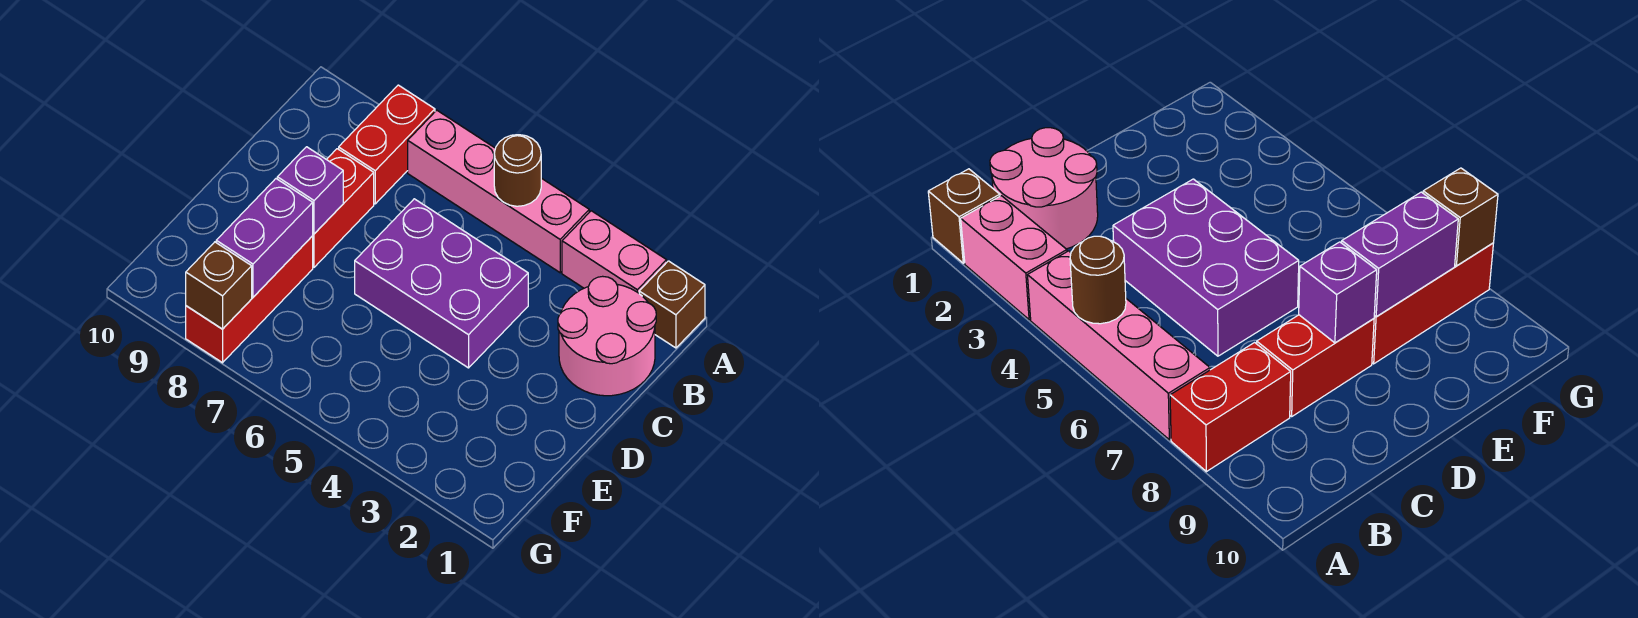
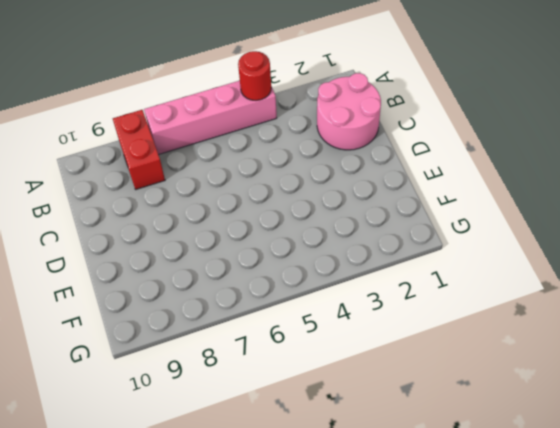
red round brick A4 level 2 -> none
none -> brown brick A1 level 1
none -> pink brick A2:A3 level 1
none -> purple brick C4:D6 level 1

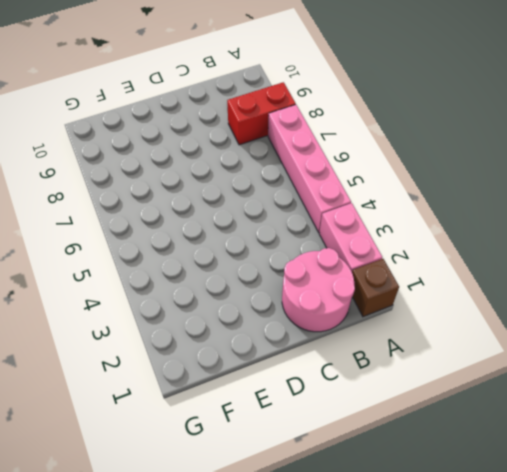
none -> purple brick C4:D6 level 1
none -> red brick C8:D8 level 1
none -> red brick E8:G8 level 1

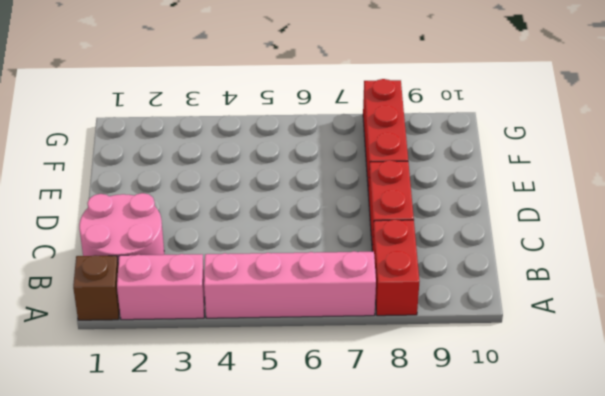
none -> purple brick C4:D6 level 1
none -> brown round brick A5 level 2
none -> purple brick D8 level 2

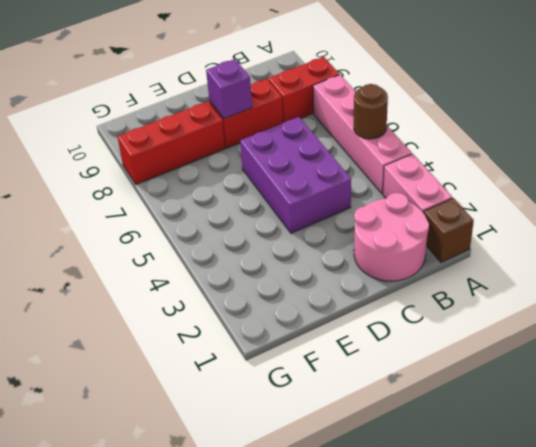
none -> purple brick E8:F8 level 2
none -> brown brick G8 level 2

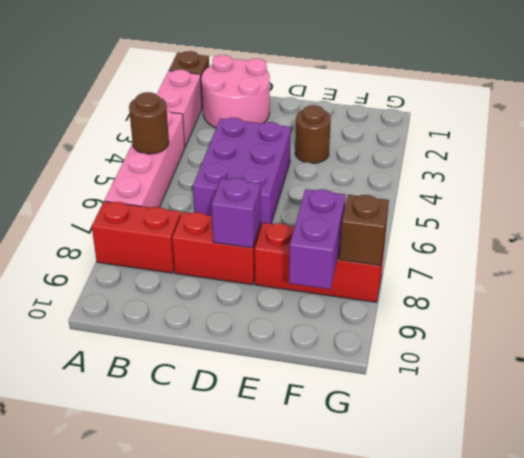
brown round brick E3 level 1 -> none
purple brick F8:F9 level 2 -> purple brick E8:F8 level 2

